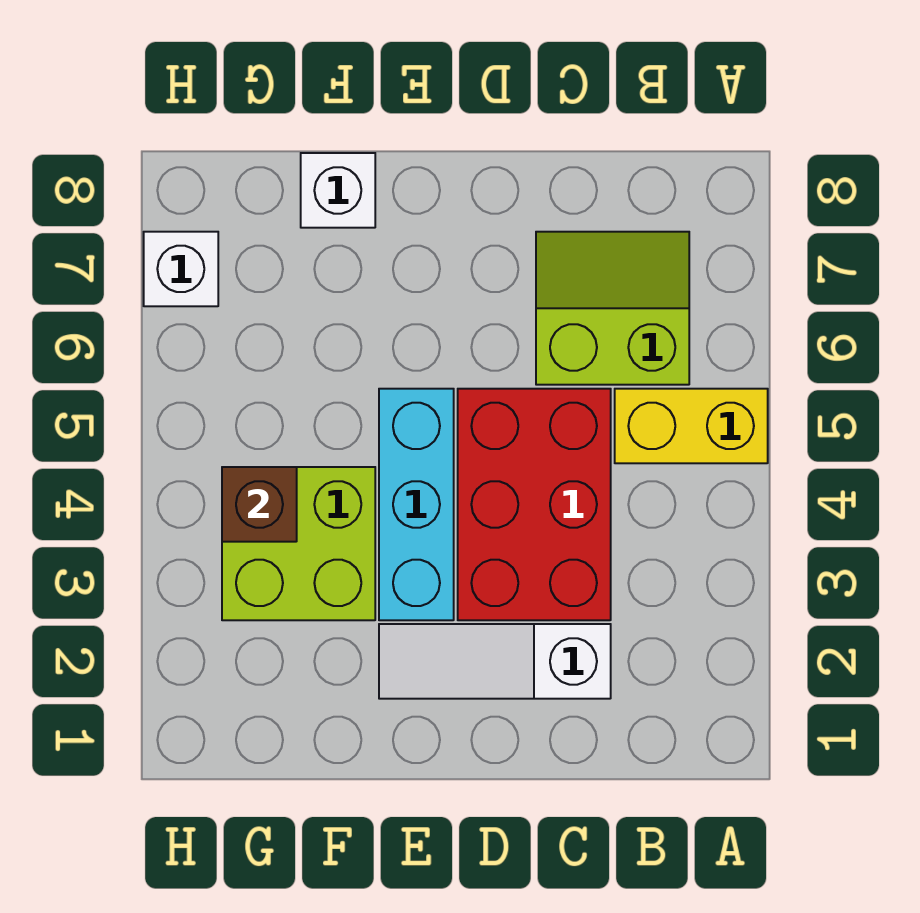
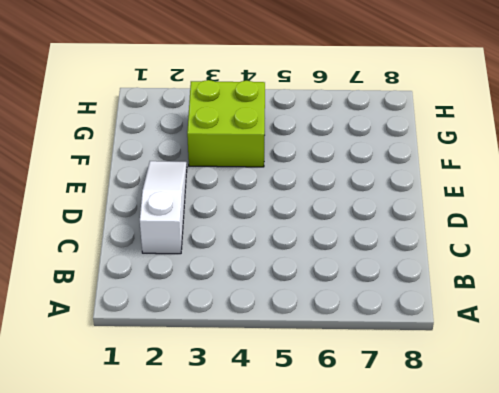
none -> yellow brick A5:B5 level 1
none -> lime slope B6:C7 level 1 top 6

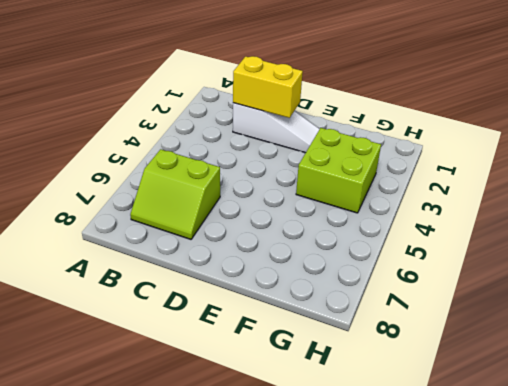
yellow brick C2:D2 level 2 -> yellow brick A5:B5 level 1
none -> red brick C3:D5 level 1
none -> cyan brick E3:E5 level 1

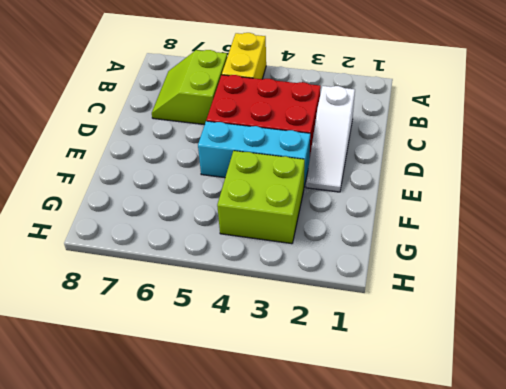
none -> white brick F8 level 1
none -> white brick H7 level 1

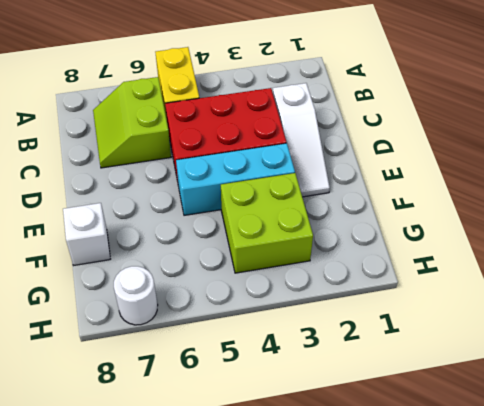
white round brick H7 level 1 -> white brick H7 level 1
none -> brown brick G4 level 2

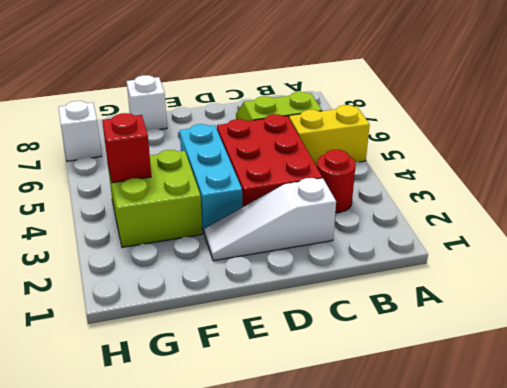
red round brick B3 level 1 -> none
red brick G4 level 2 -> brown brick G4 level 2

